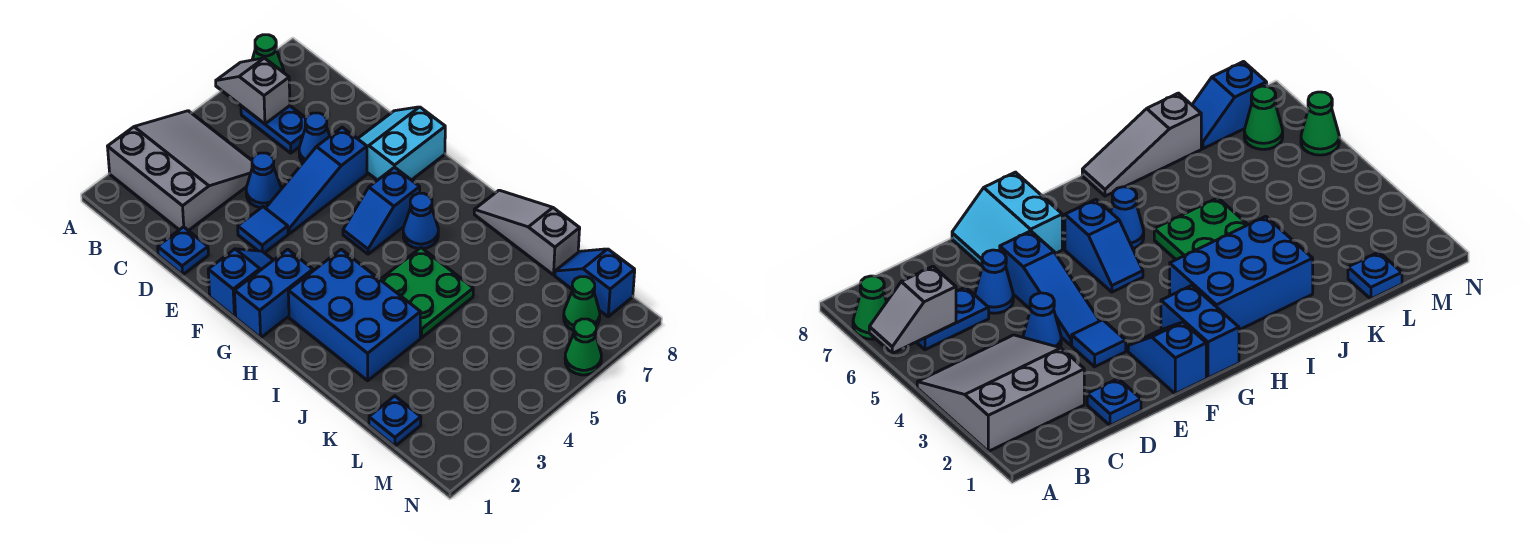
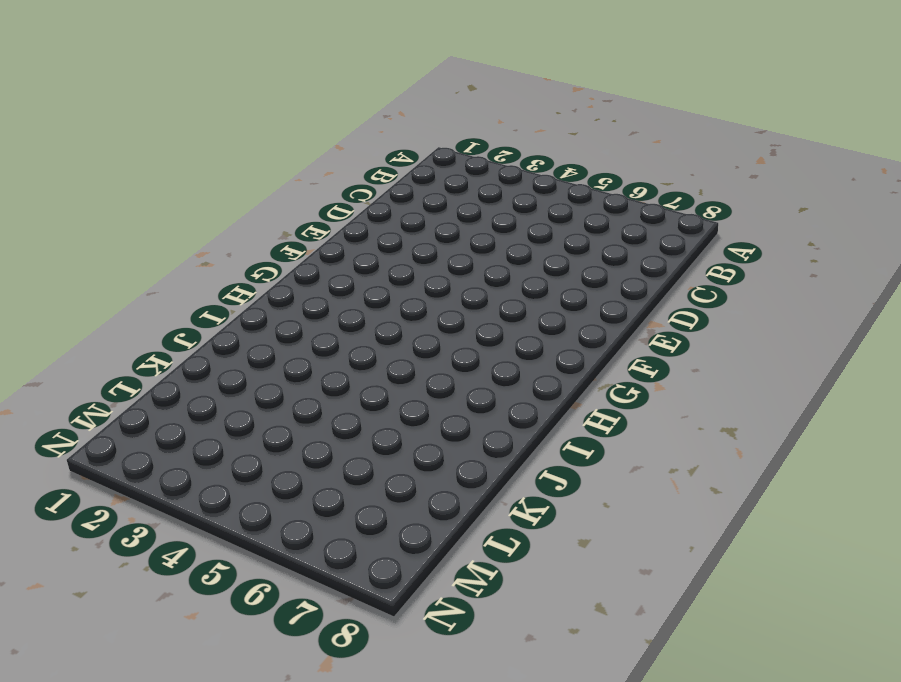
none -> grey slope A2:C4 level 1 top 2
none -> green cone A7 level 1
none -> blue plate B6:C6 level 1

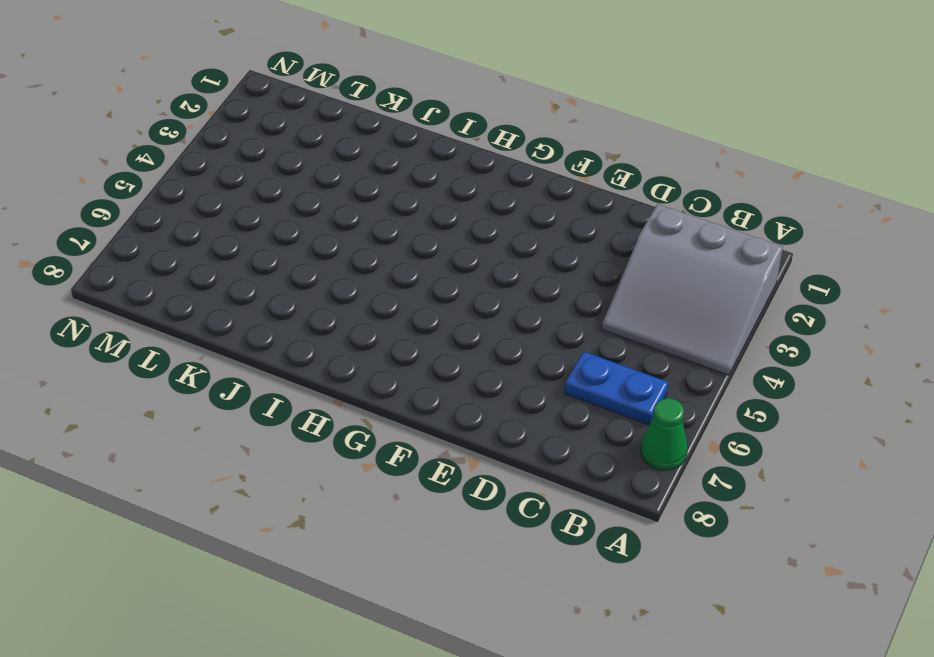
none -> blue plate D1 level 1
none -> blue cone D4 level 1
none -> blue cone D6 level 1

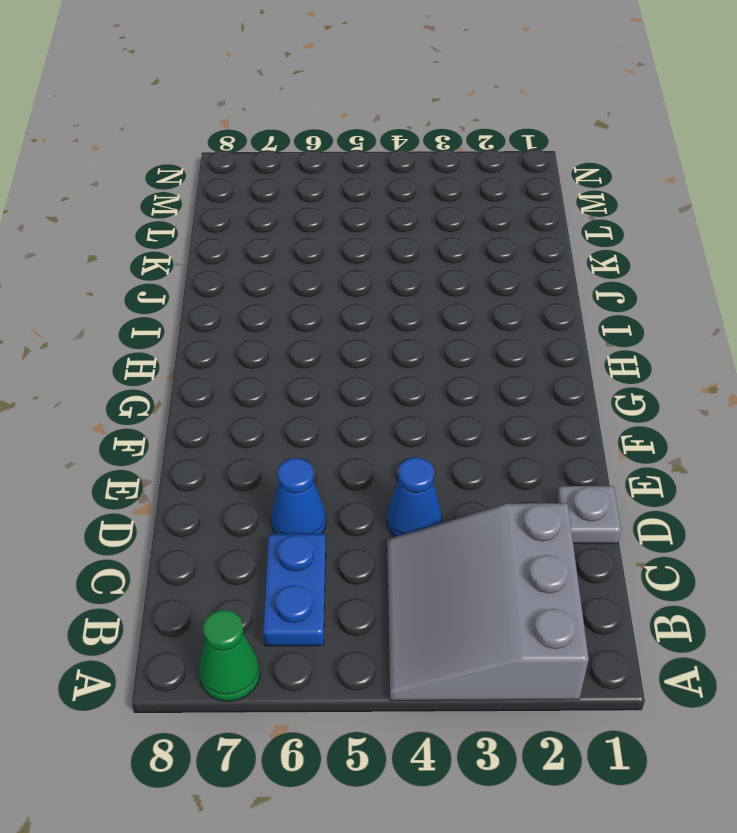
grey plate D1 level 1 -> blue plate D1 level 1
none -> blue tile E3 level 1
none -> blue slope E4:E6 level 1 top 6
none -> cyan slope E7:F8 level 1 top F

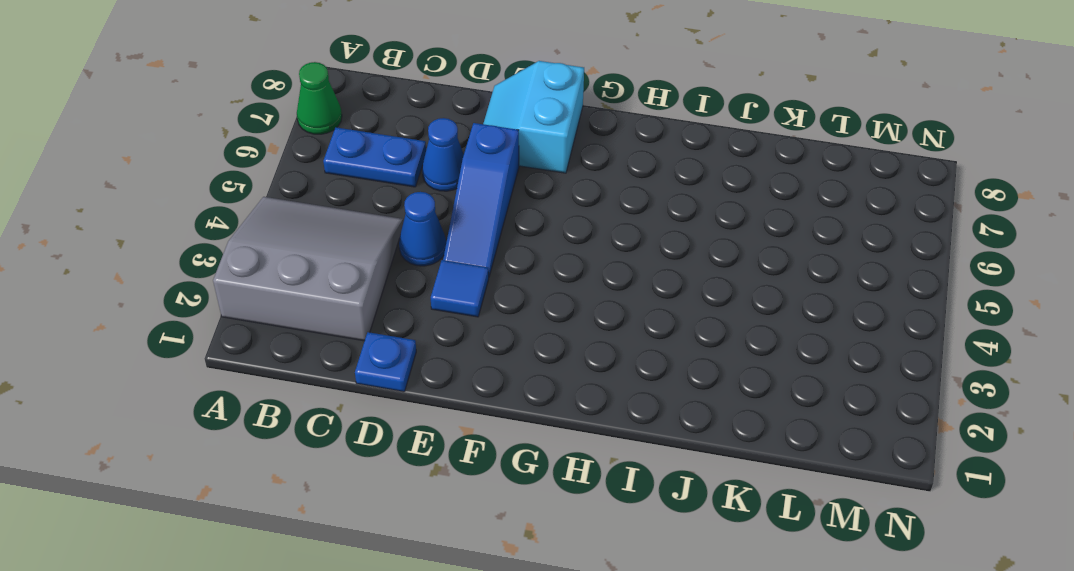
none -> blue slope F1:F2 level 1 top 1
none -> blue brick G1:G2 level 1
none -> blue slope G5:G6 level 1 top 6

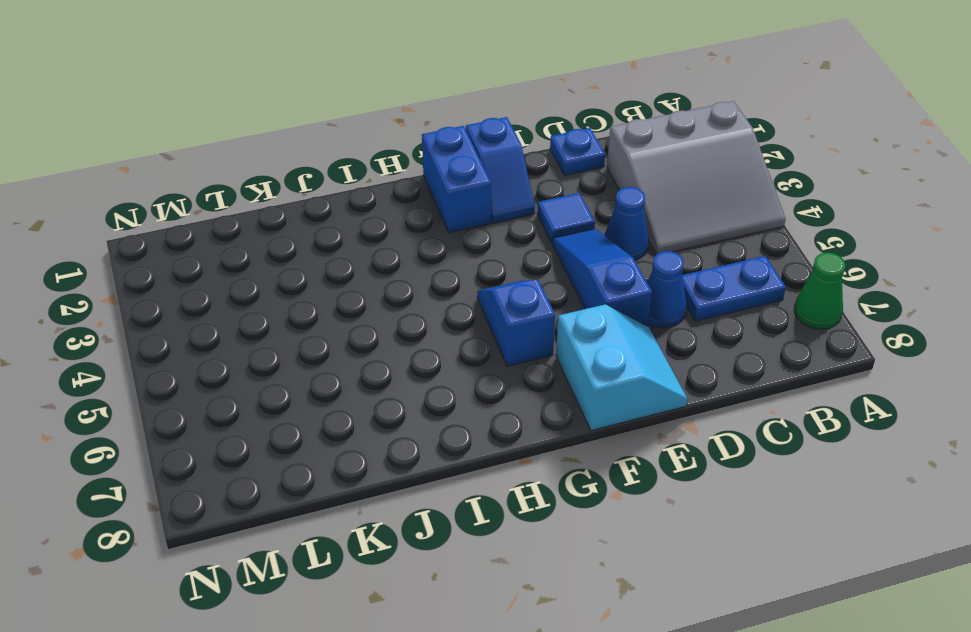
none -> blue brick H2:J3 level 1
none -> blue cone H6 level 1
none -> green plate I4:J5 level 1

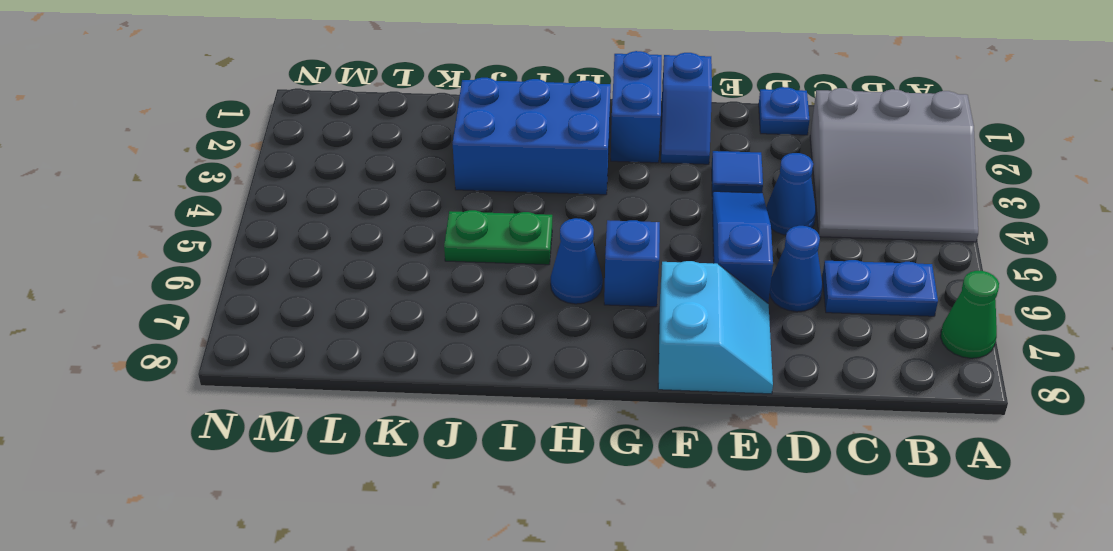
green plate I5:J5 level 1 -> green plate I4:J5 level 1
none -> grey slope I8:K8 level 1 top K
none -> blue plate L1 level 1
none -> blue slope L8:M8 level 1 top M

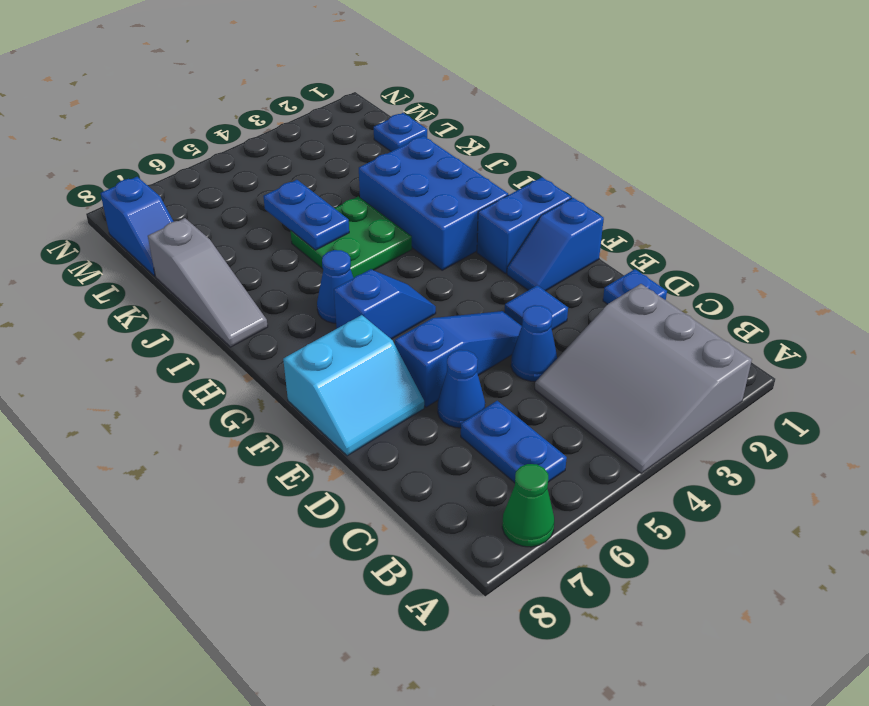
blue plate J5:K5 level 2 -> none
none -> green cone M7 level 1
none -> green cone N6 level 1
none -> grey slope A6:B6 level 2 top B

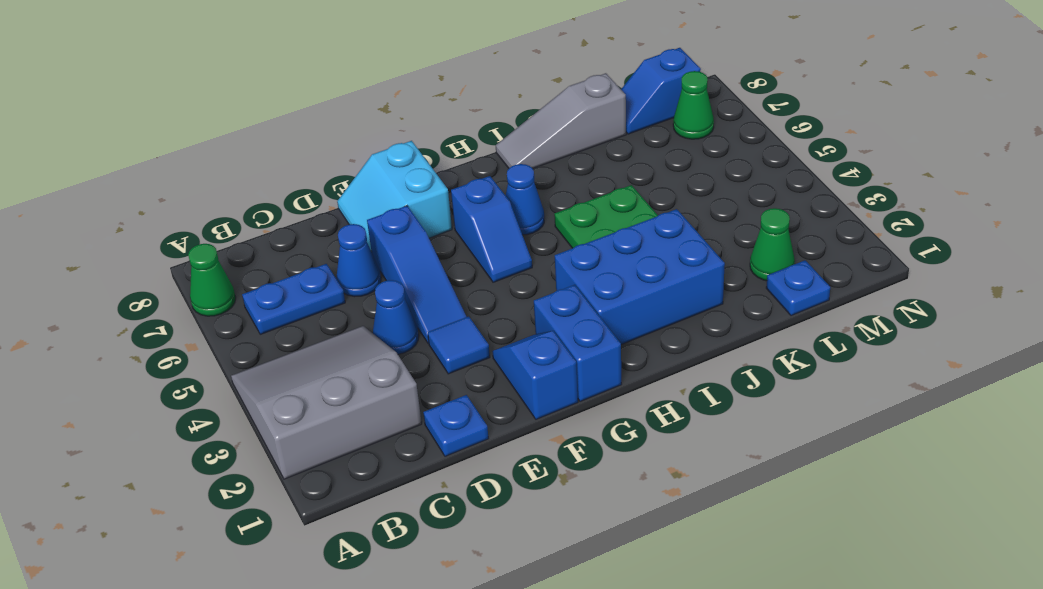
green cone L2 level 1 -> green cone N6 level 1
none -> grey slope A6:B6 level 2 top B

